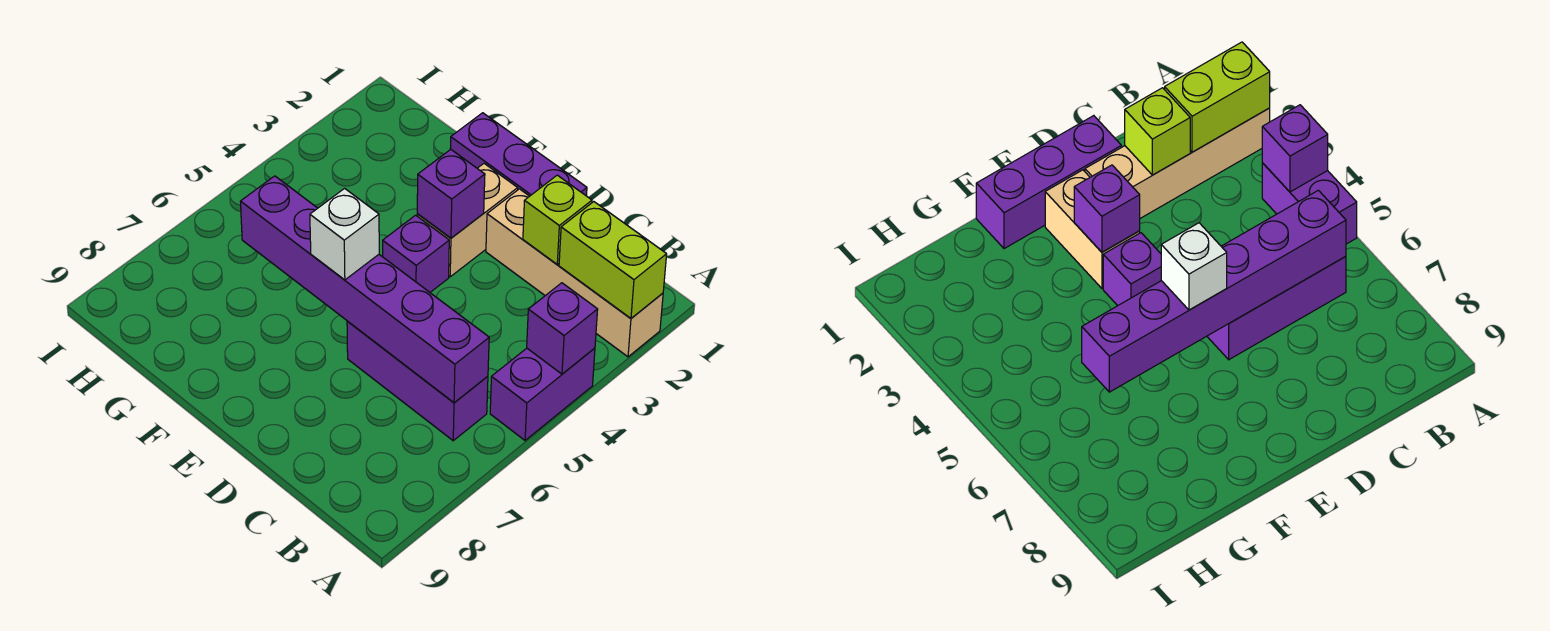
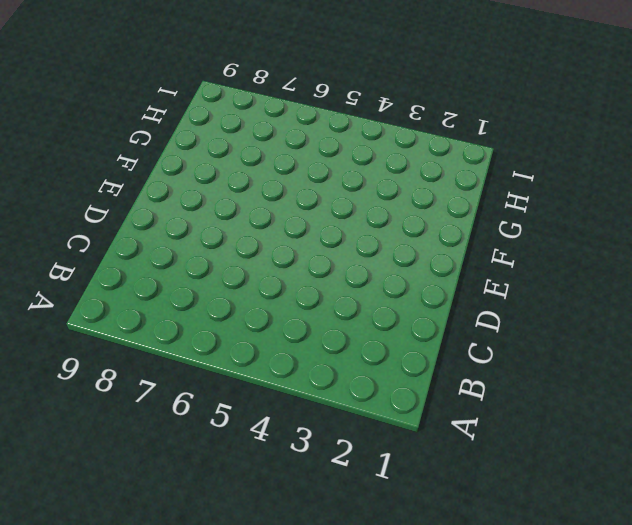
none -> tan brick A2:D2 level 1
none -> purple brick A4:A5 level 1
none -> purple brick B6:D6 level 1

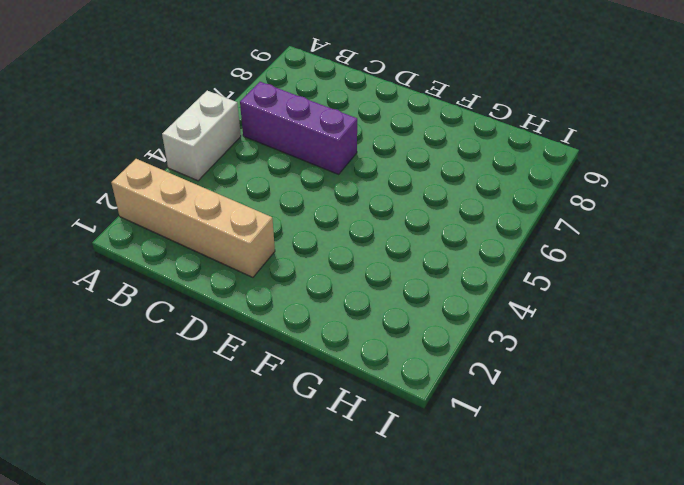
white brick A4:A5 level 1 -> purple brick A4:A5 level 1
none -> purple brick D1:F1 level 1
none -> tan brick E2:E3 level 1
none -> purple brick E4 level 1

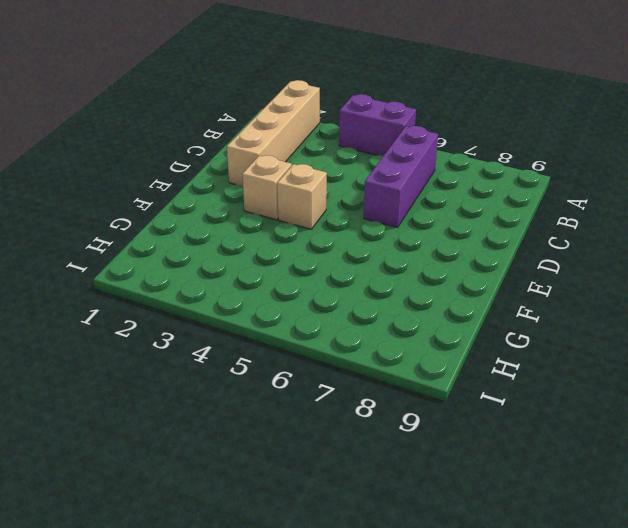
tan brick E3 level 1 -> tan brick E2:E3 level 1
tan brick E4 level 1 -> purple brick E4 level 1
none -> purple brick D1:F1 level 1
none -> lime brick A2:B2 level 2
none -> purple brick A4 level 2

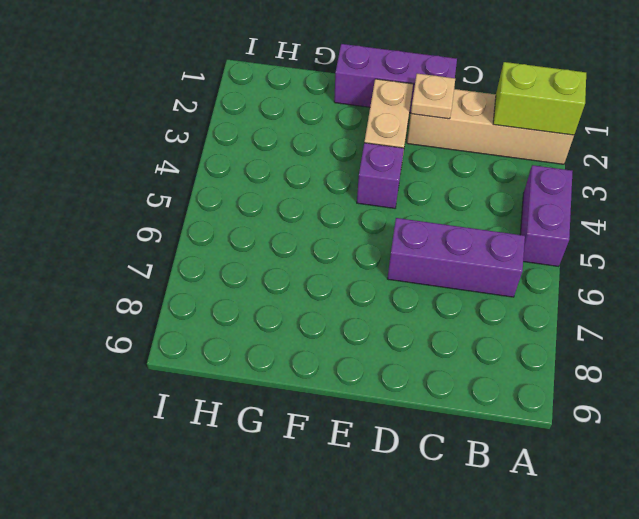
tan plate D2 level 2 -> none
none -> purple brick A4 level 2
none -> purple brick B6:G6 level 2
none -> lime brick C2 level 2

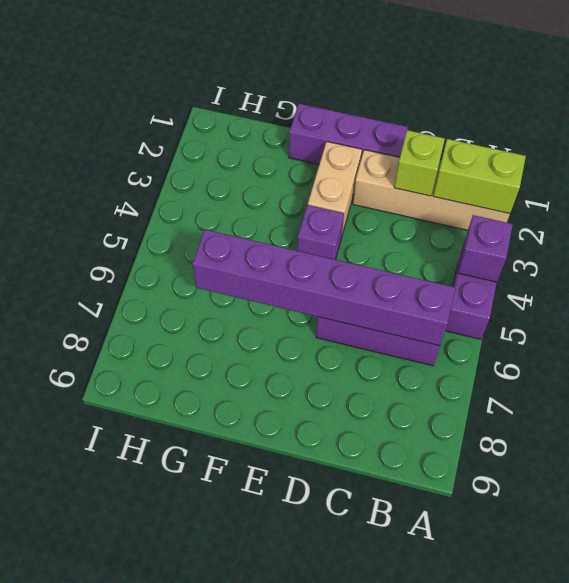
none -> purple brick E3 level 2
none -> white brick E6 level 3

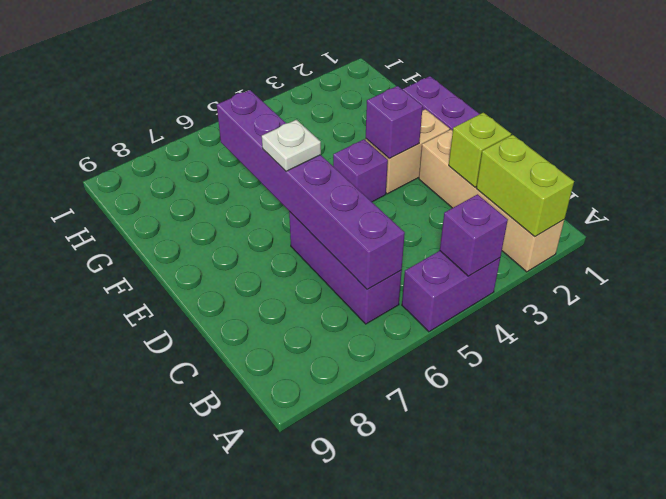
white plate E6 level 3 -> white brick E6 level 3

